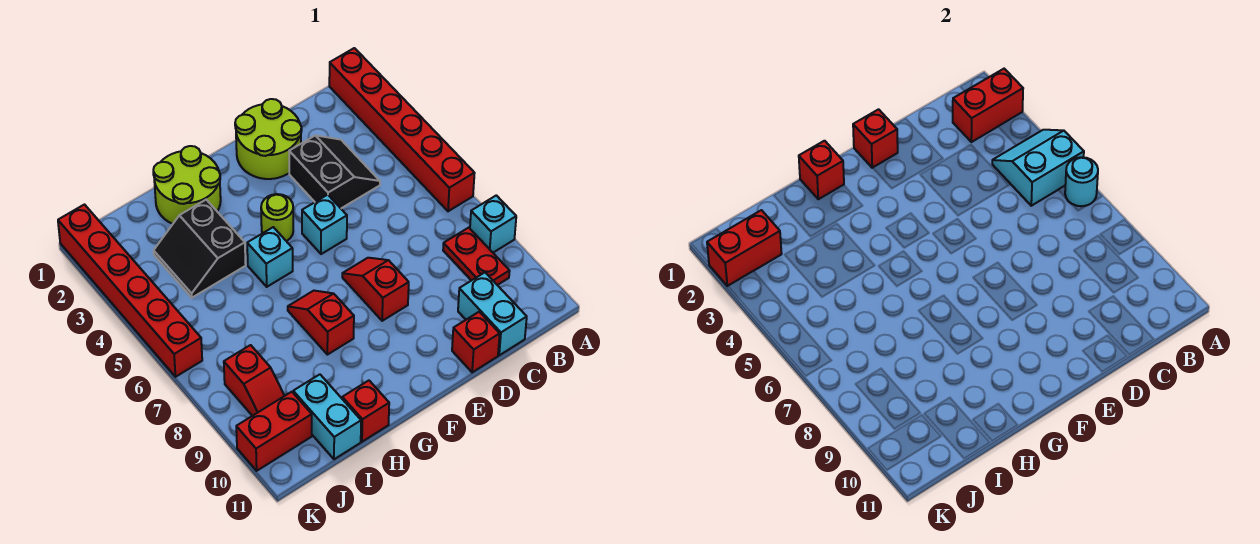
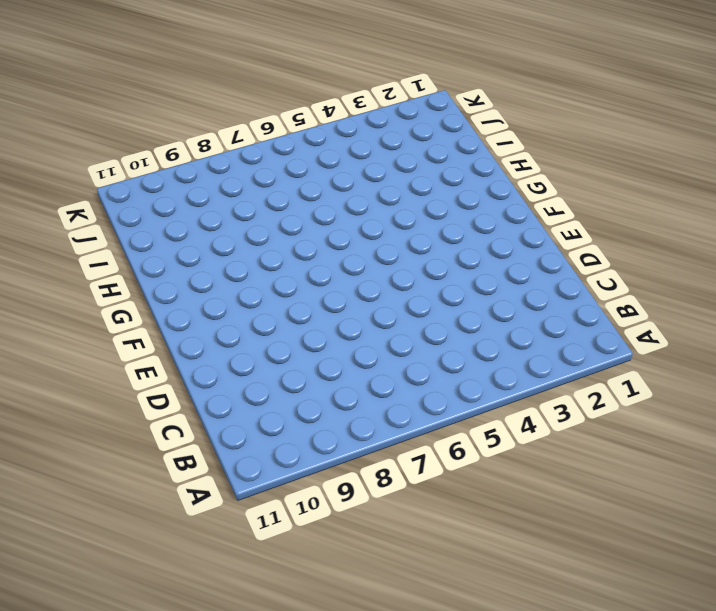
none -> red brick A1:A6 level 1
none -> cyan brick A8 level 1
none -> red plate B8:B9 level 1

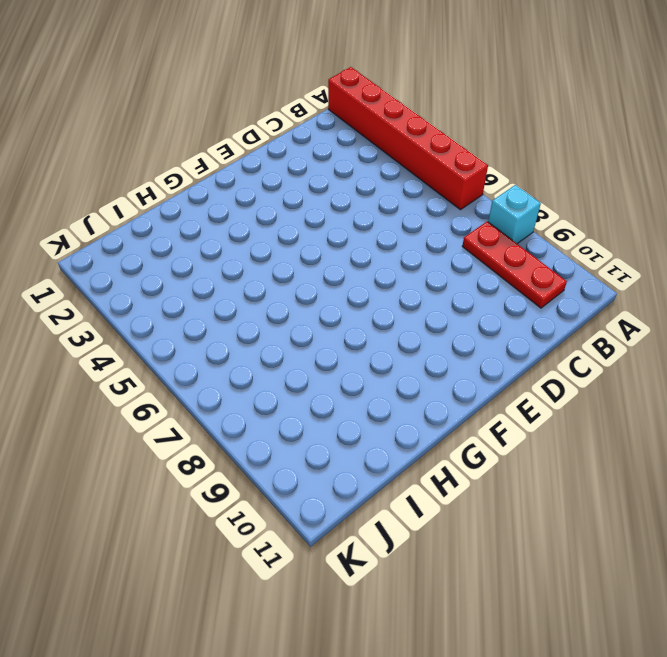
red plate B8:B10 level 1 -> red plate B8:B9 level 1
none -> black slope C3:D4 level 1 top D
none -> cyan brick C10:C11 level 1
none -> lime round brick D1:E2 level 1

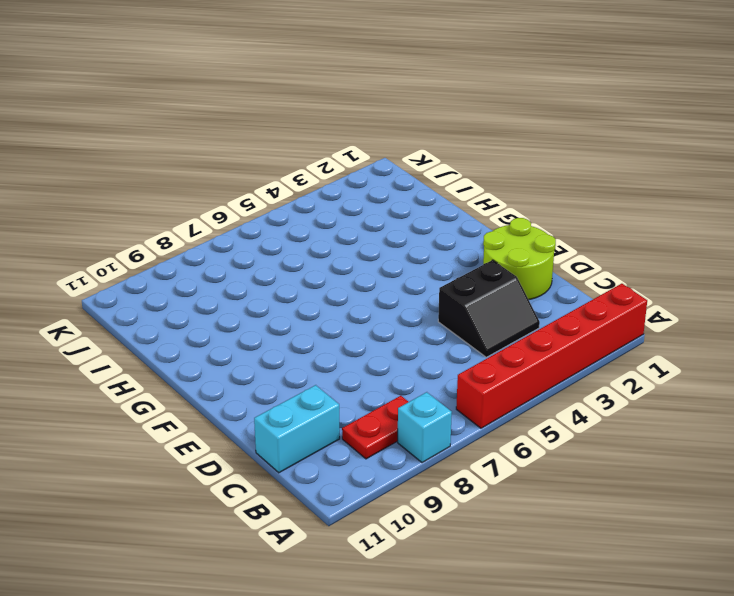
none -> red brick D11 level 1
none -> cyan brick E5 level 1
none -> red slope E7:E8 level 1 top 8

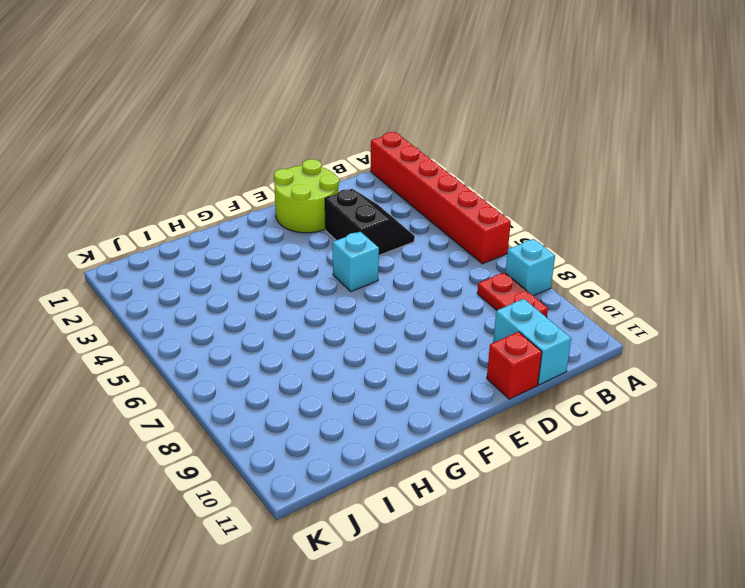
none -> red slope E7:E8 level 1 top 8
none -> lime round brick F4 level 1
none -> lime round brick G1:H2 level 1

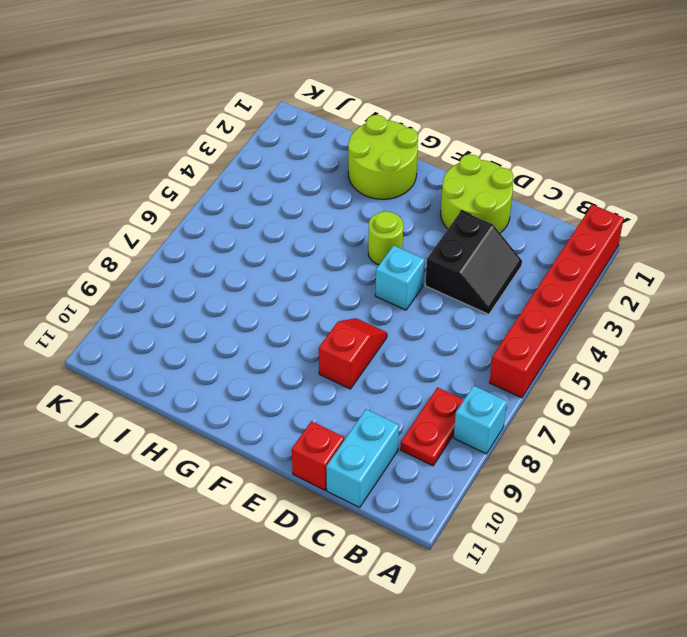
none -> cyan brick G5 level 1
none -> red slope G7:G8 level 1 top 8
none -> black slope H3:I4 level 1 top H

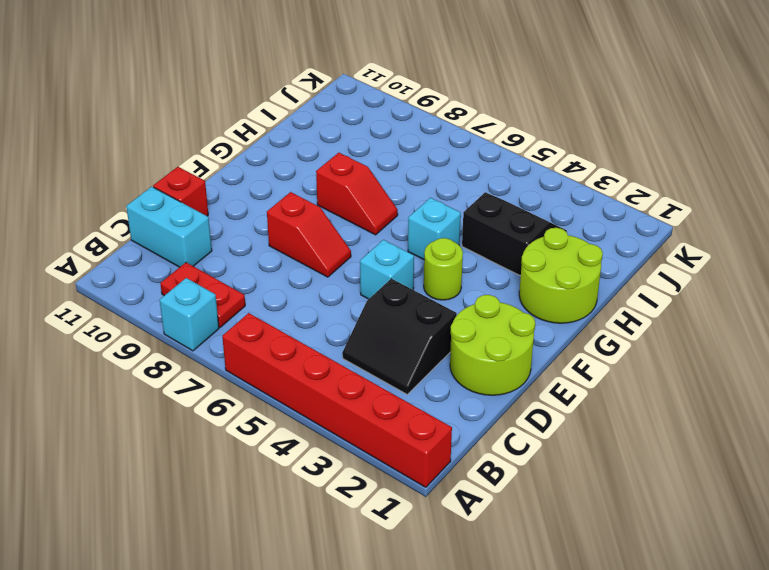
none -> red brick H11 level 1
none -> cyan brick I10:I11 level 1
none -> red slope J8:J9 level 1 top 8

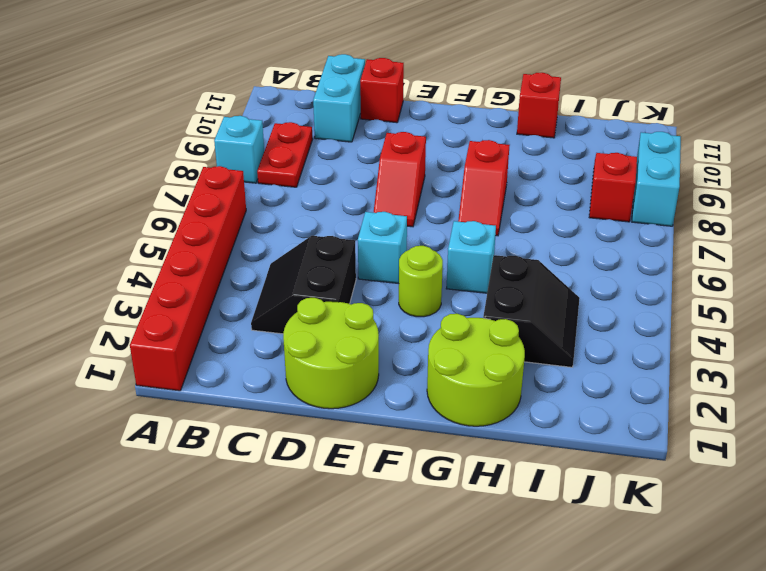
cyan brick K8:K9 level 1 -> cyan brick I10:I11 level 1
none -> red brick J10:K10 level 1
none -> red brick K1:K6 level 1
none -> red brick A2:B2 level 2

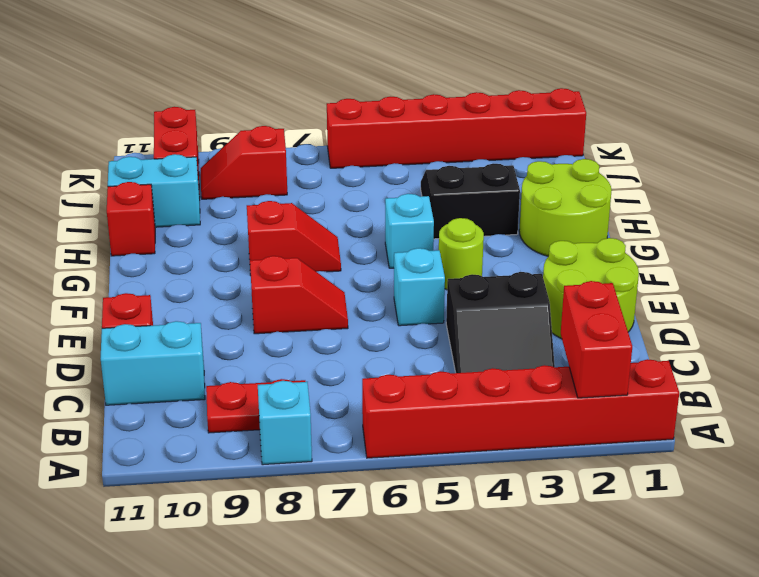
none -> cyan slope A4:B5 level 2 top 5
none -> cyan round brick A6 level 2
none -> red brick E1 level 2

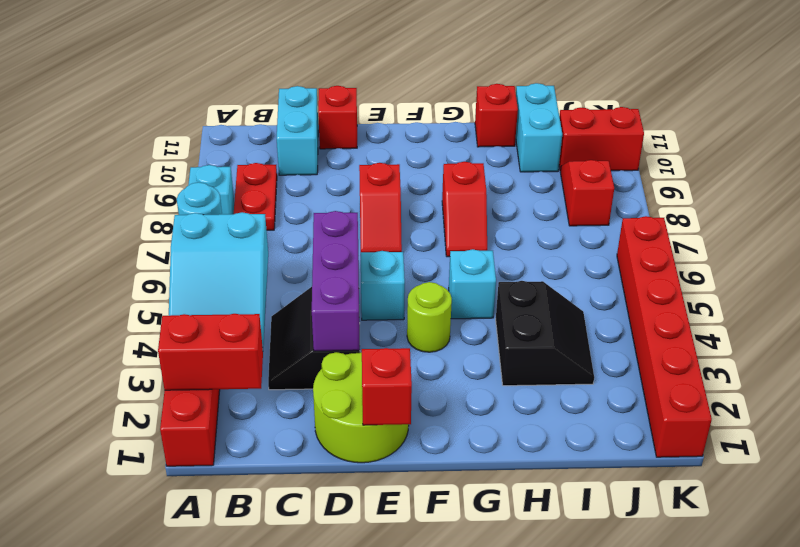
cyan slope A3:B5 level 2 top 5 -> cyan slope A4:B5 level 2 top 5
purple brick D3:D5 level 2 -> none
none -> lime round brick G1:H2 level 1
none -> red brick G1 level 2
none -> red brick J2:K2 level 2

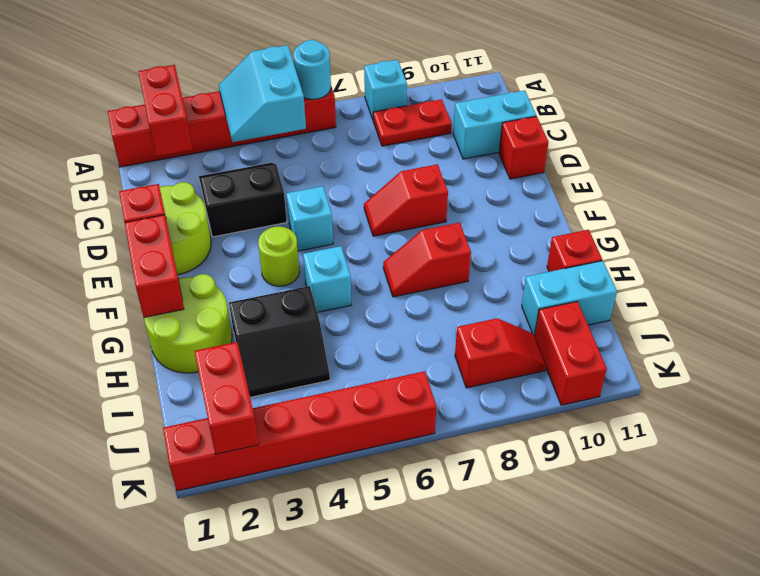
red brick F1:G1 level 2 -> red brick G1 level 2

